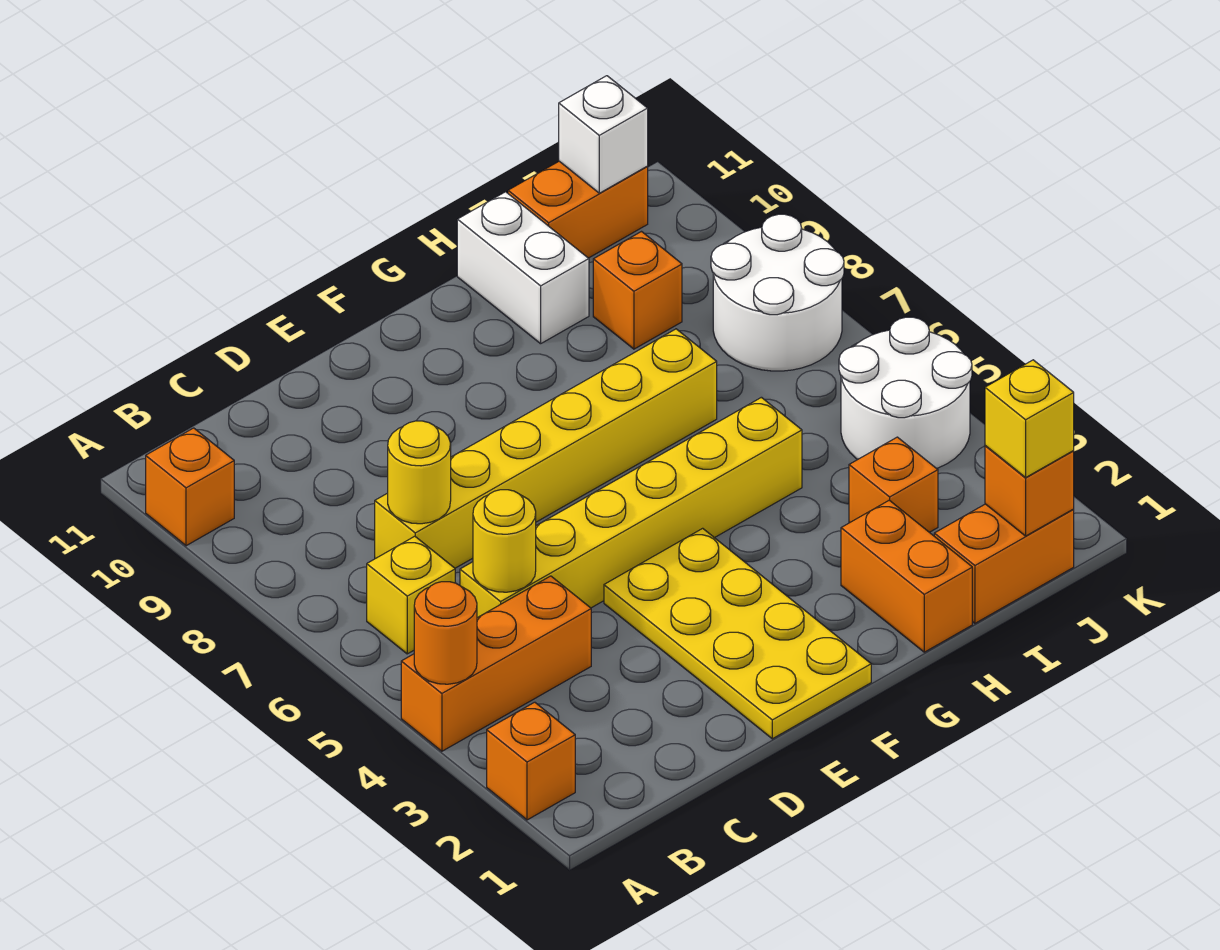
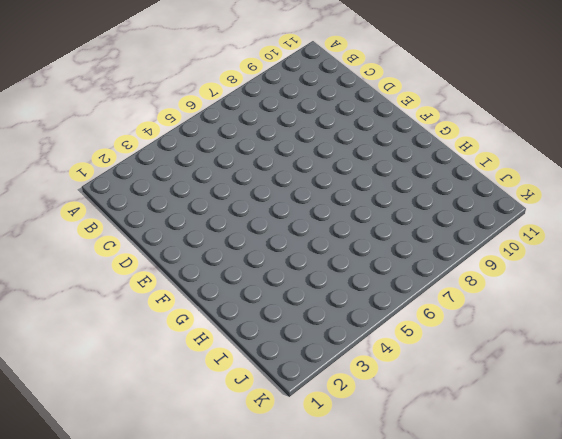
none -> orange brick A2 level 1
none -> orange brick A4:C4 level 1
none -> orange brick A10 level 1

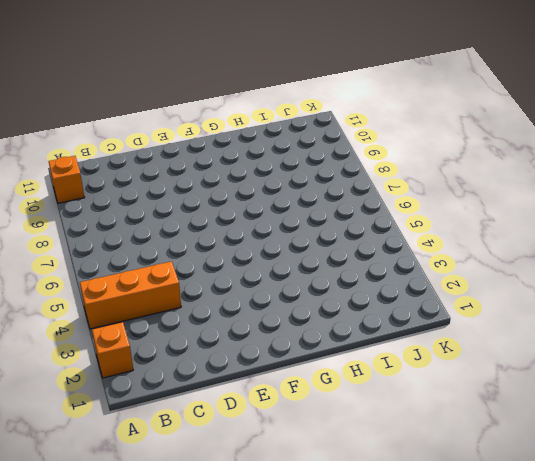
none -> yellow brick B6 level 1
none -> yellow brick C5:H5 level 1
none -> yellow brick C7:H7 level 1

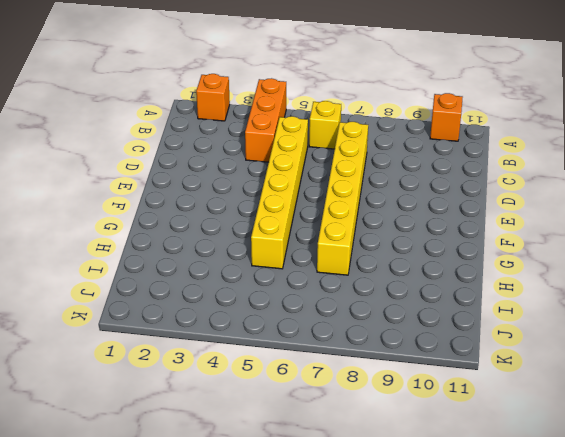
none -> yellow plate E1:F4 level 1
none -> orange brick H1:H2 level 1
none -> white brick H10:H11 level 1

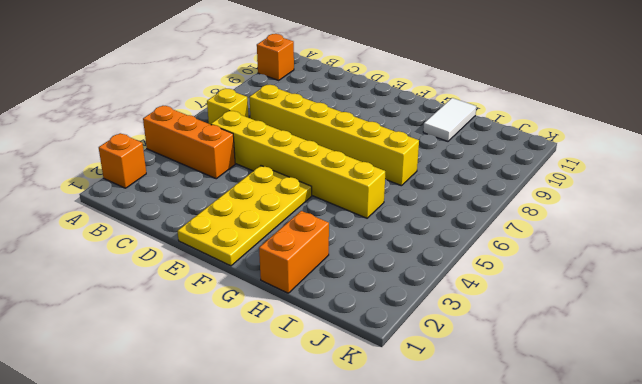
white tile H10:H11 level 1 -> white brick H10:H11 level 1
none -> orange brick I1:J1 level 1
none -> orange brick I3 level 1
none -> orange brick I9 level 1

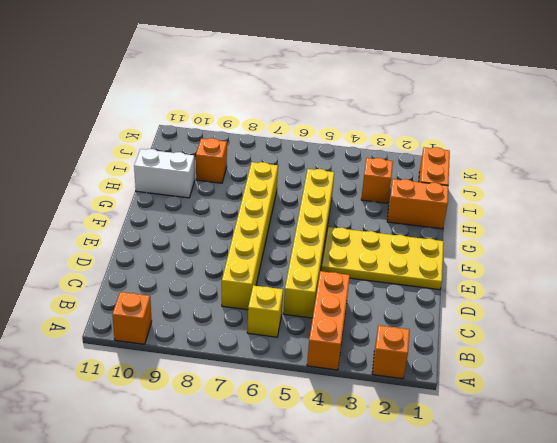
none -> orange brick I11:J11 level 1
none -> white round brick J4:K5 level 1
none -> white round brick J7:K8 level 1

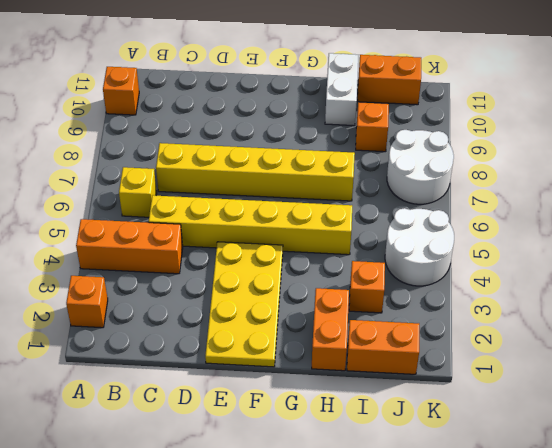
none -> orange round brick A4 level 2
none -> yellow round brick C5 level 2
none -> yellow round brick C7 level 2

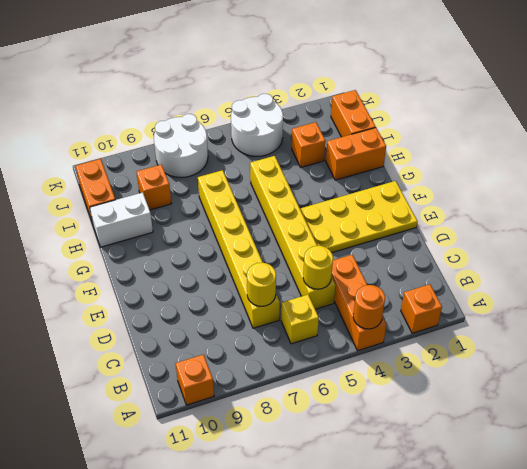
none -> orange brick J1 level 2
none -> white brick J11 level 2
none -> yellow brick J1 level 3

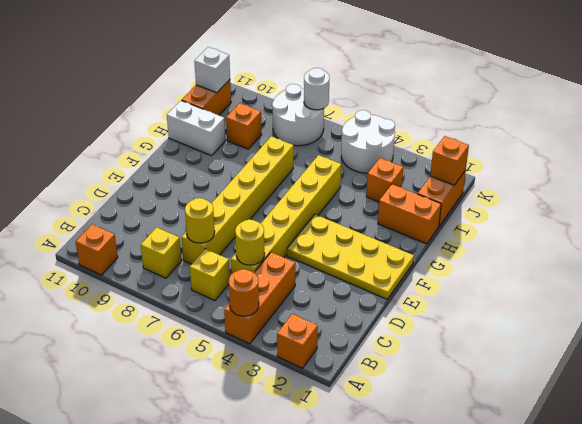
yellow brick B8 level 1 -> yellow brick J1 level 3
white round brick K7 level 2 -> none

